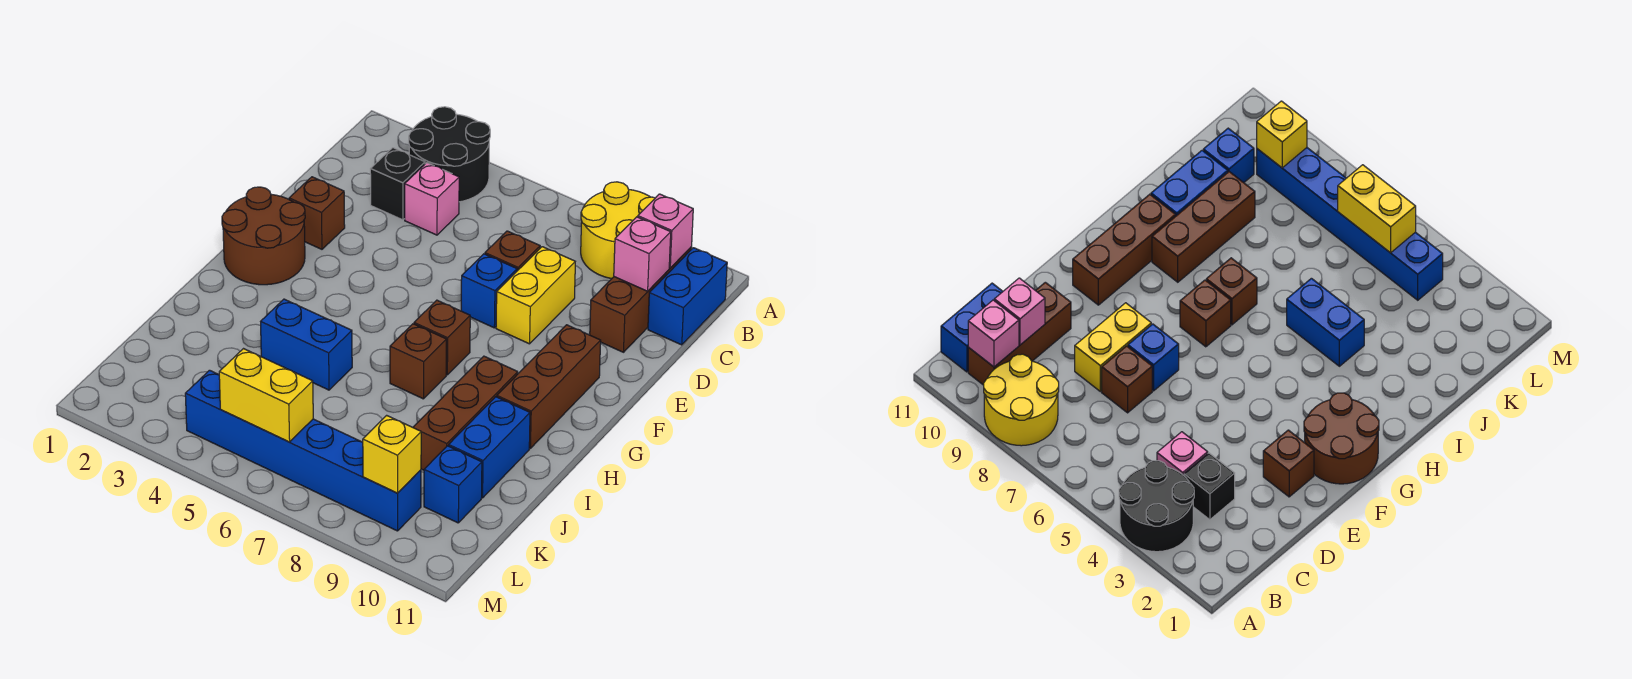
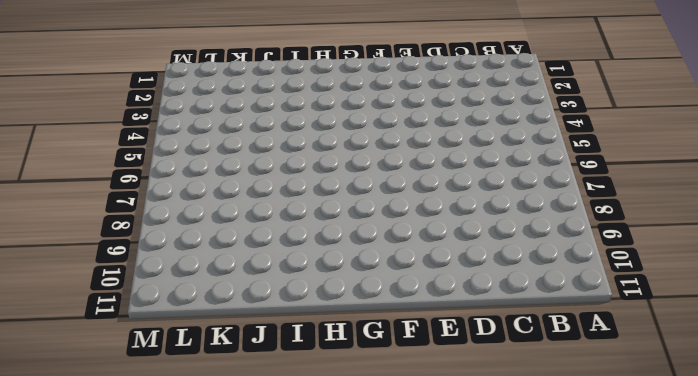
none -> black round brick A3:B4 level 1
none -> yellow round brick A8:B9 level 1
none -> brown brick B10:D10 level 1

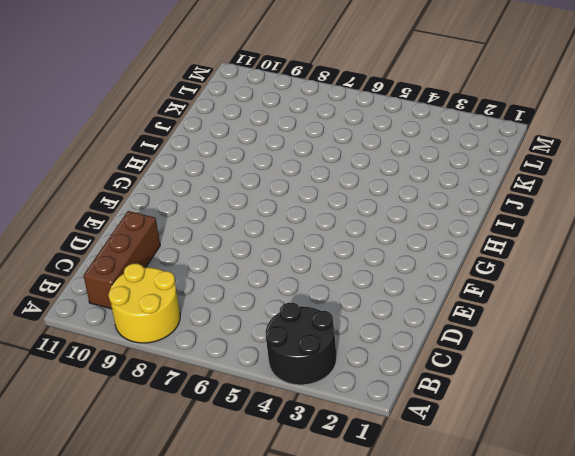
none -> blue brick B11:C11 level 1
none -> black brick C3 level 1
none -> pink brick C4 level 1

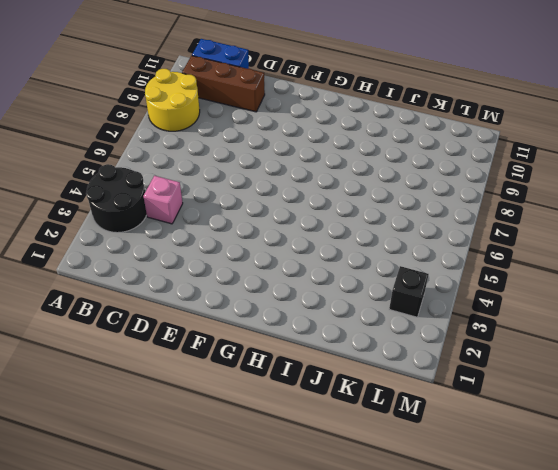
black brick L3 level 1 -> black brick C3 level 1
none -> brown brick D7 level 1
none -> yellow brick D8:E8 level 1
none -> brown brick E2 level 1

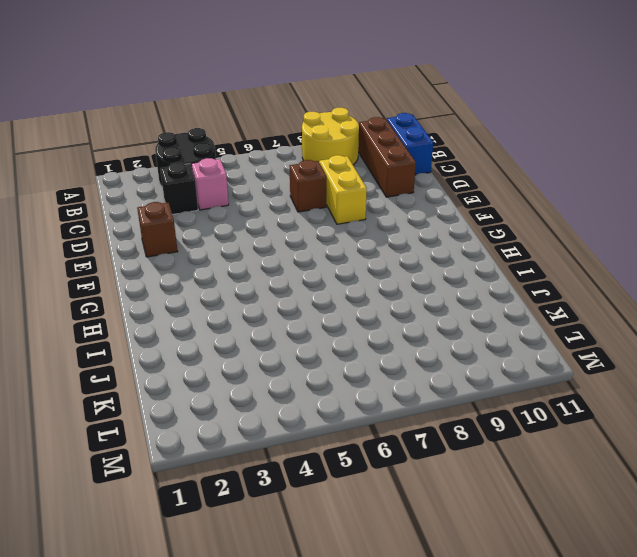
none -> blue brick E7 level 1
none -> brown round brick F1:G2 level 1
none -> brown brick F10:H10 level 1

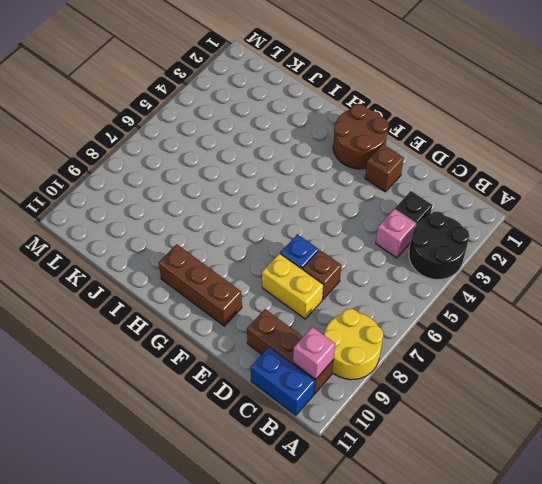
none -> brown brick G7 level 1
none -> brown brick H7 level 1
none -> brown brick H9:J9 level 1

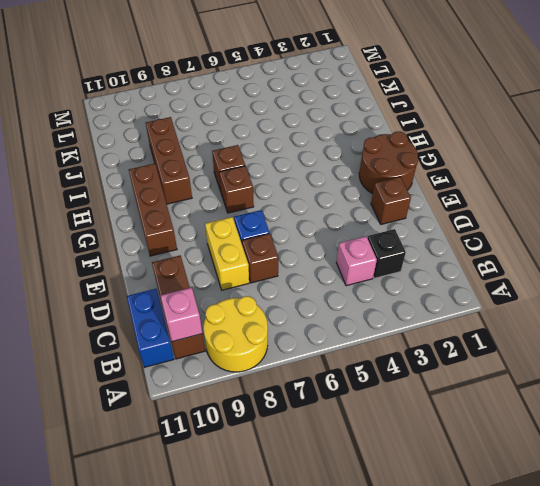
none -> black round brick A3:B4 level 1
none -> blue brick I4:I5 level 1
none -> blue brick I10:J10 level 1

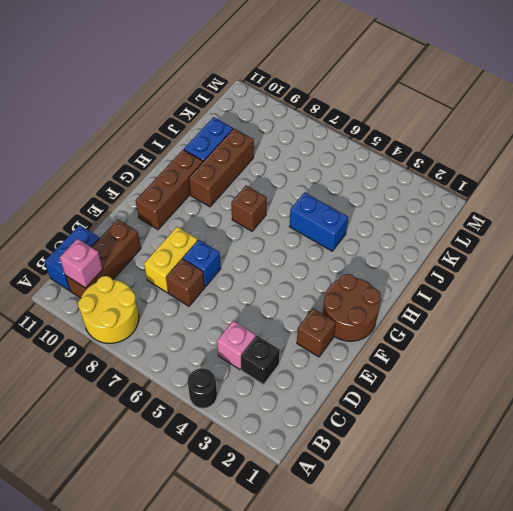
black round brick A4 level 1 -> black round brick A3:B4 level 1
none -> brown brick G7 level 1
none -> blue brick K10 level 1
none -> blue brick L4:L9 level 1

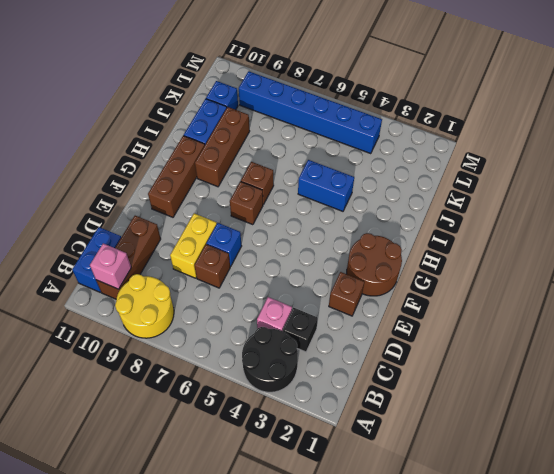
none -> pink brick C10 level 2
none -> yellow brick L5:L6 level 2
none -> yellow brick L9 level 2

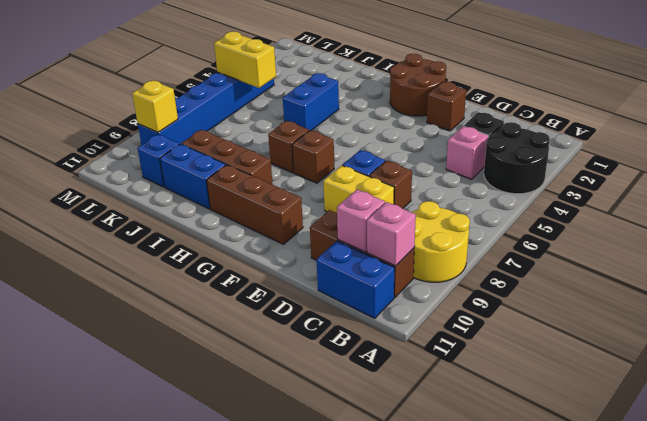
yellow brick K5:L5 level 2 -> yellow brick L5:L6 level 2

